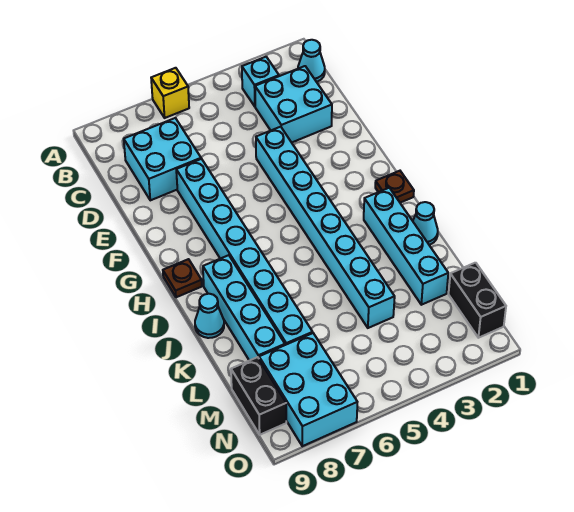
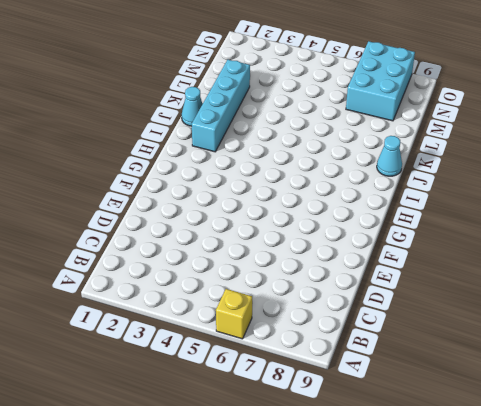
none -> cyan cone B1 level 1
none -> cyan brick B3 level 1
none -> cyan brick C2:D3 level 1

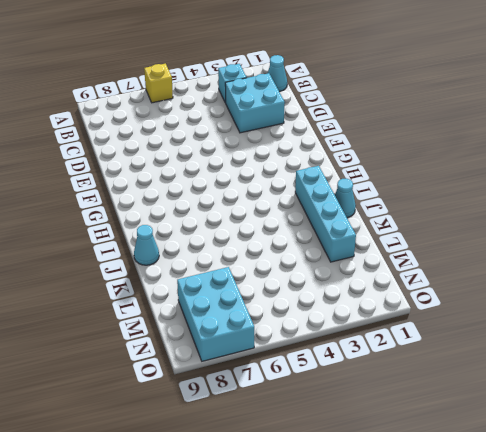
none -> cyan brick C7:D8 level 1
none -> cyan brick E4:L4 level 1
none -> cyan brick E7:L7 level 1

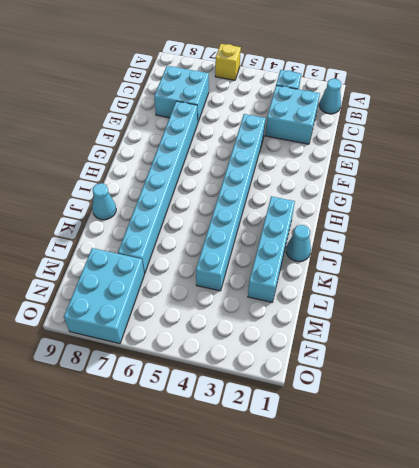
none -> brown plate H1 level 1
none -> brown plate H9 level 1
none -> cyan brick I8:L8 level 1

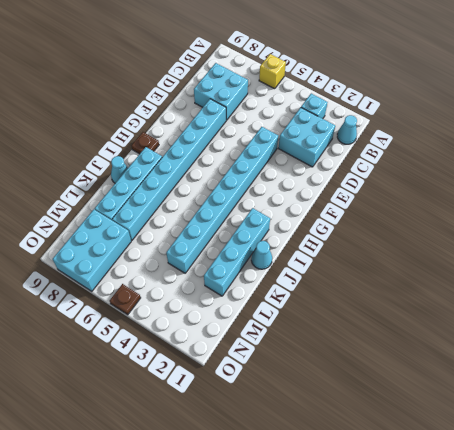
brown plate O5 level 1 -> brown plate H1 level 1
none -> black brick M1:N1 level 1
none -> black brick M9:N9 level 1

